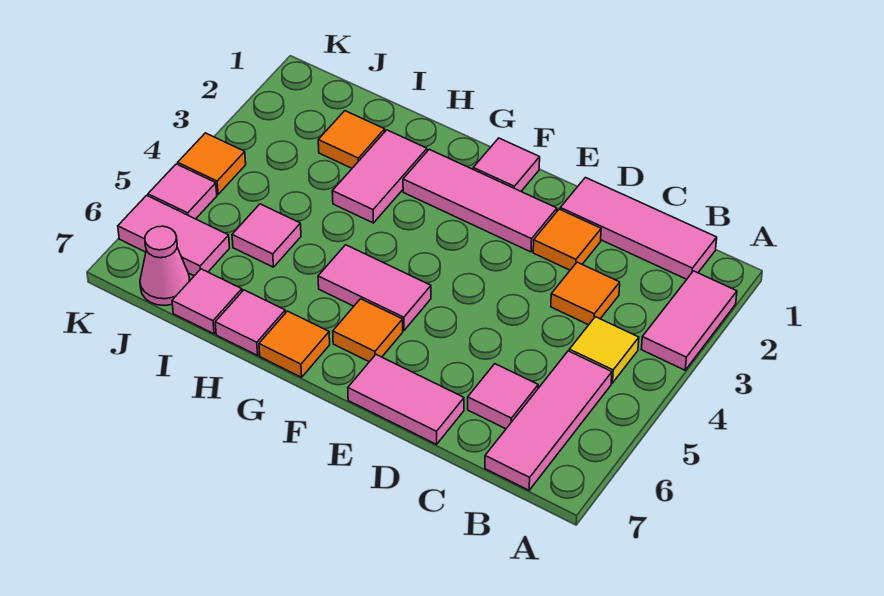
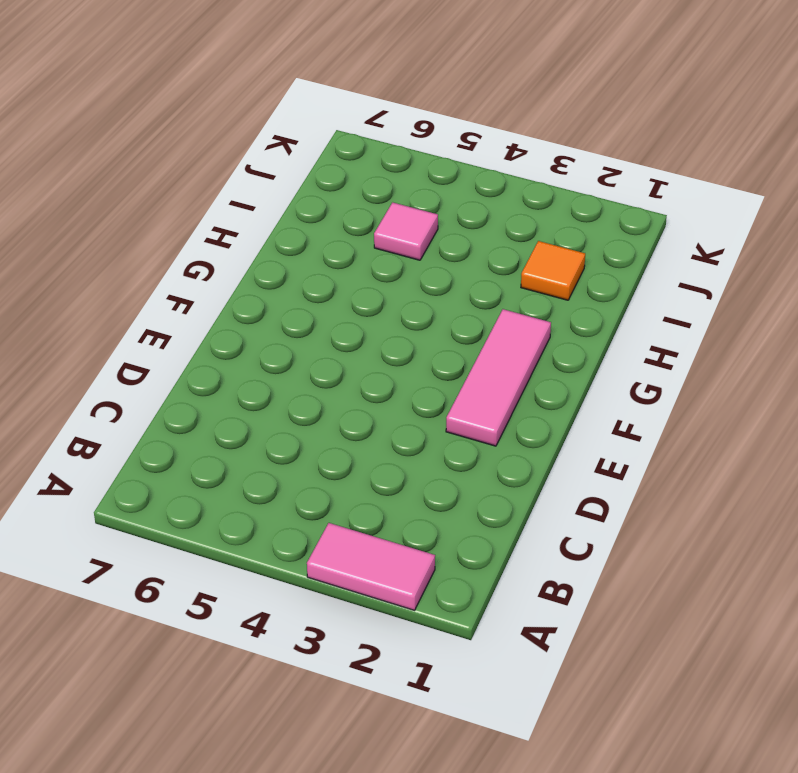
none -> pink tile B1:D1 level 1
none -> yellow tile B4 level 1
none -> pink tile B5:B7 level 1

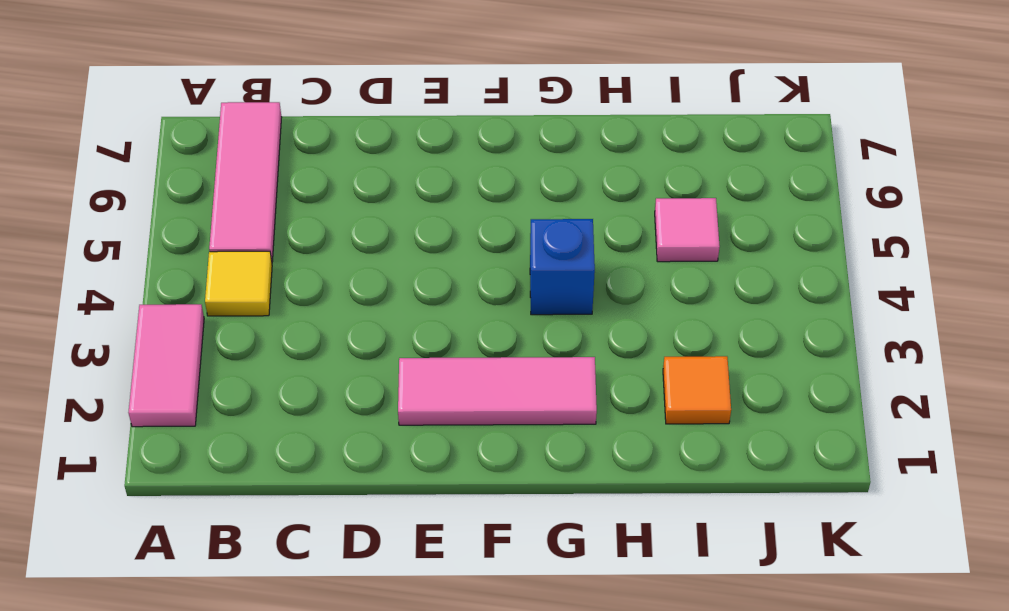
blue brick G4 level 1 -> none
none -> pink tile B1:D1 level 1
none -> orange tile C3 level 1
none -> pink tile C6 level 1

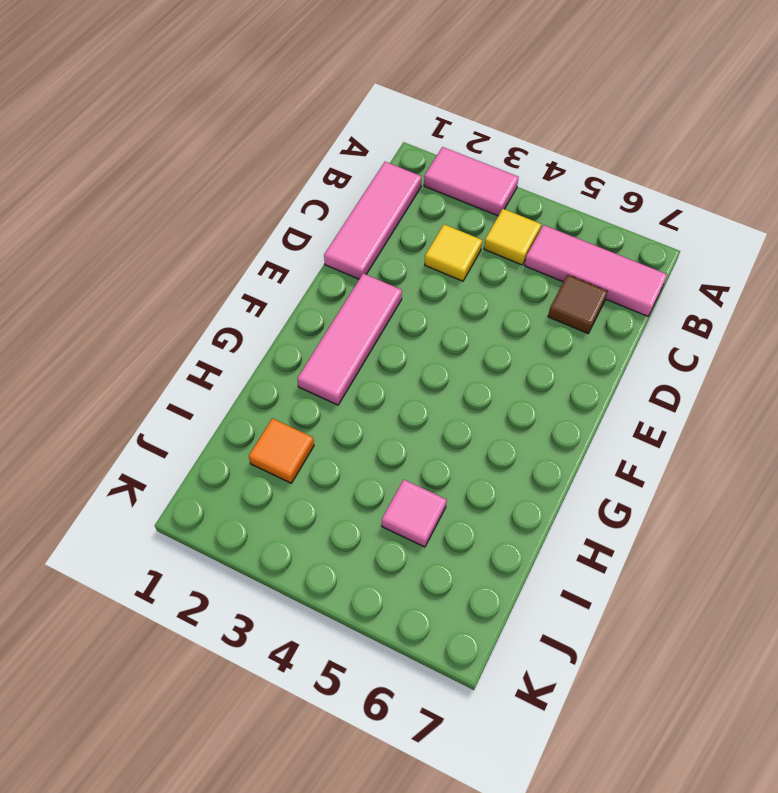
yellow tile C3 level 1 -> orange tile C3 level 1
brown tile C6 level 1 -> pink tile C6 level 1
none -> orange tile D2 level 1
none -> pink tile D7:E7 level 1
none -> pink tile F1 level 1

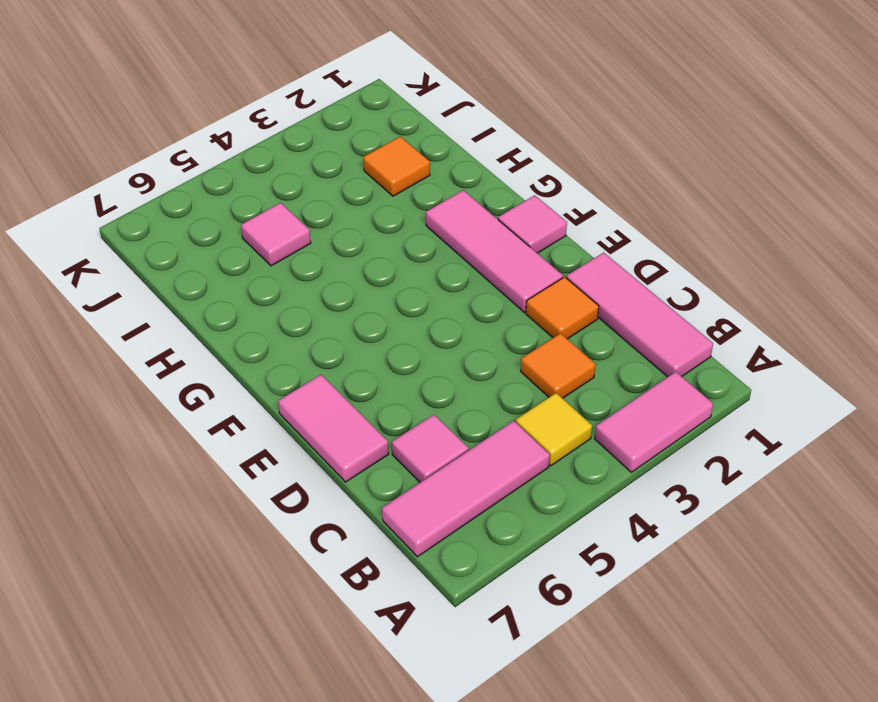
none -> pink tile F5:G5 level 1
none -> orange tile F6 level 1
none -> orange tile G7 level 1

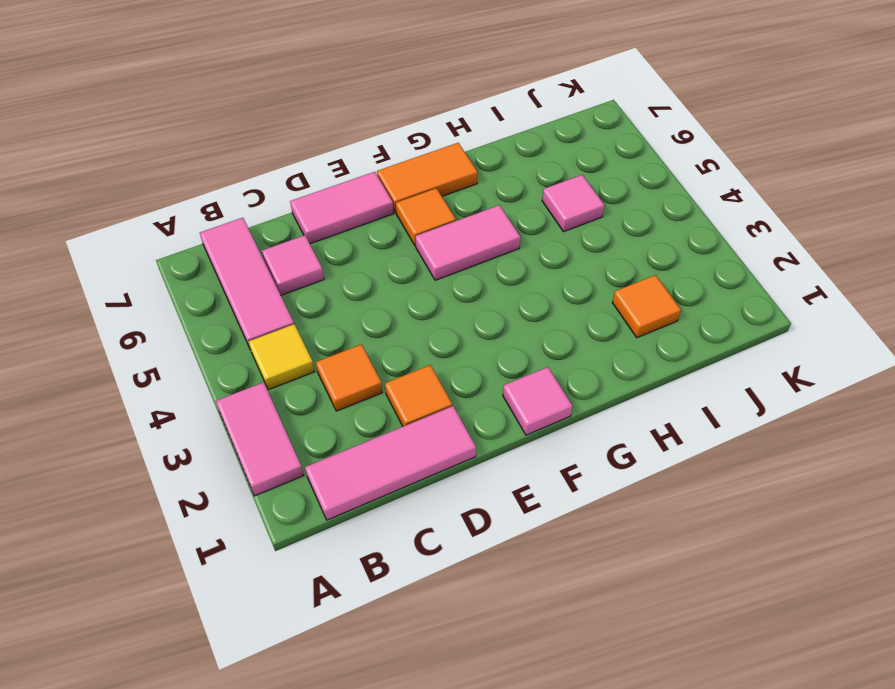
orange tile F7:G7 level 1 -> orange tile G7 level 1
none -> pink tile E2:G2 level 1
none -> pink tile H2:H3 level 1
none -> pink tile H7 level 1

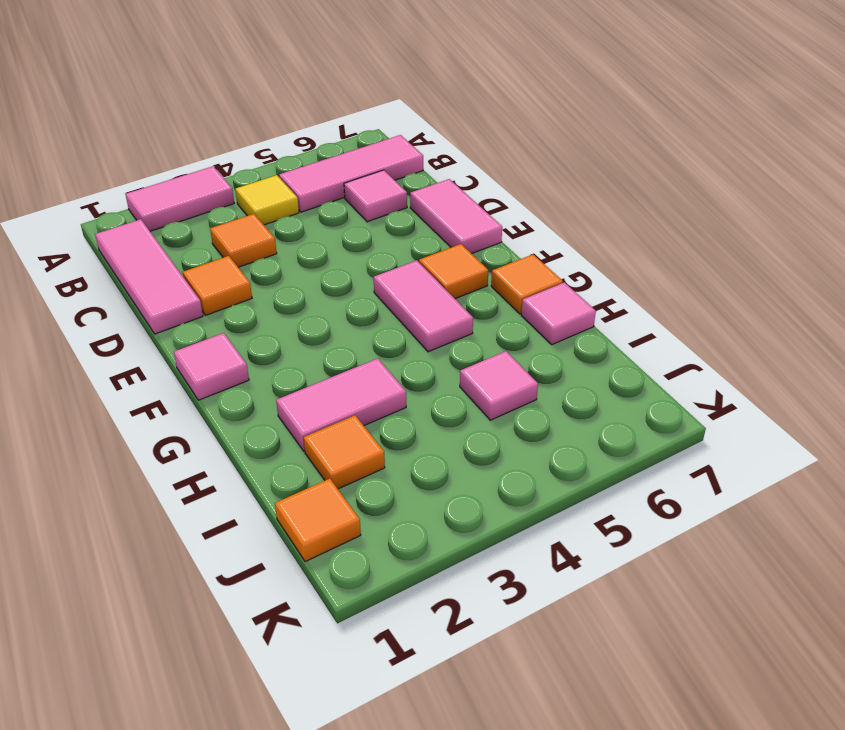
orange tile J1 level 1 -> orange tile K4 level 1
none -> pink tile E2:G2 level 1
none -> pink tile I7 level 1
none -> pink tile J6:K6 level 1

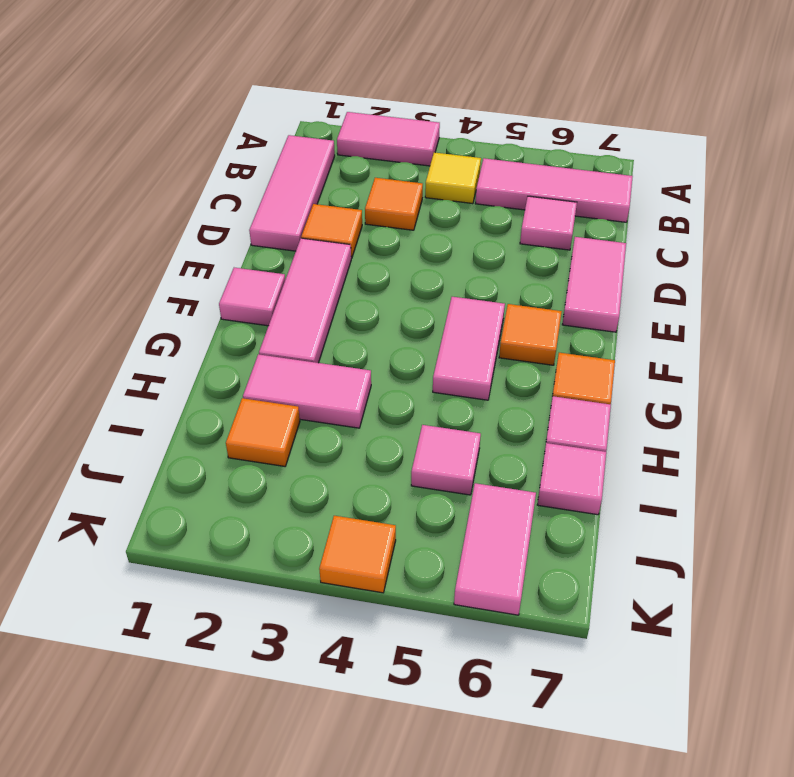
none -> pink cone J7 level 1
none -> pink tile K5 level 1

